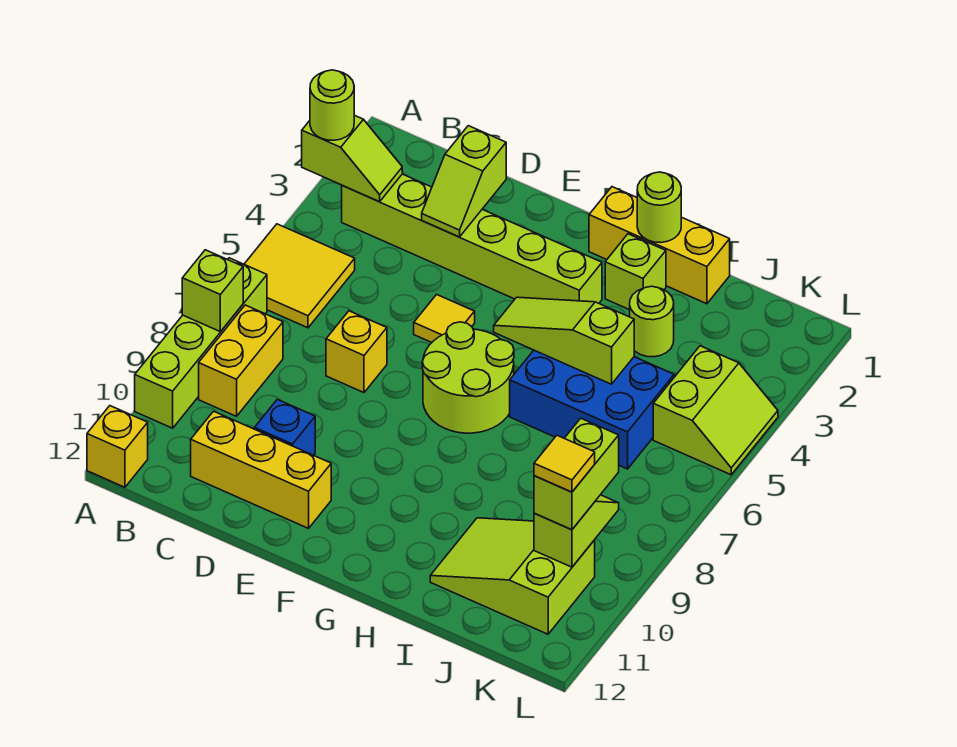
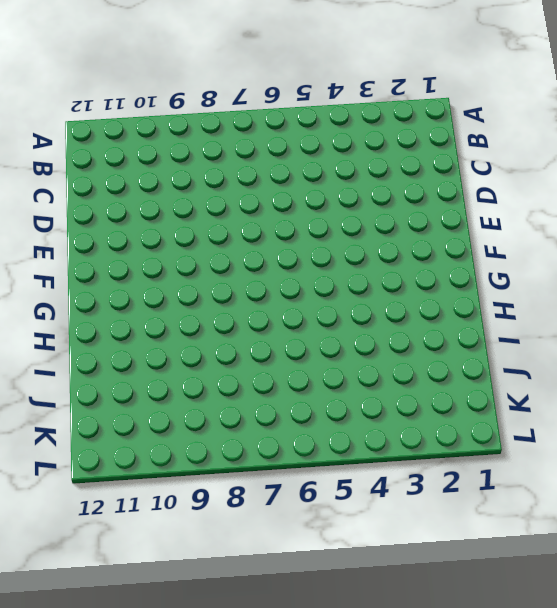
none -> yellow tile A5:B6 level 1
none -> lime brick A7:A10 level 1
none -> yellow brick A12 level 1

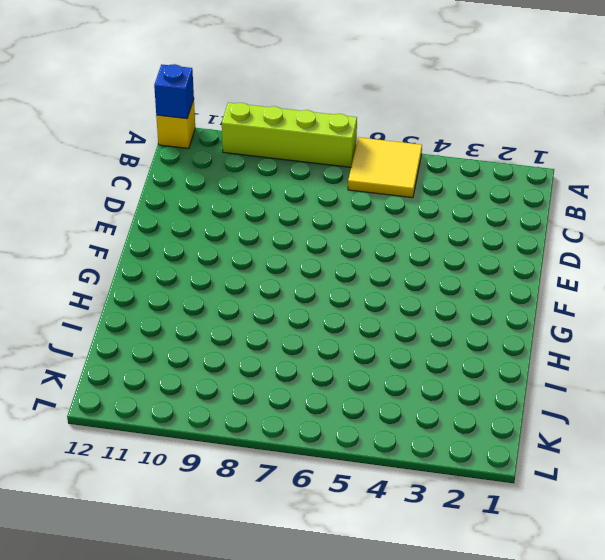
blue brick A12 level 2 -> blue brick D10 level 1
none -> lime brick B3:G3 level 1
none -> yellow brick B8:B9 level 1
none -> yellow brick C11:E11 level 1

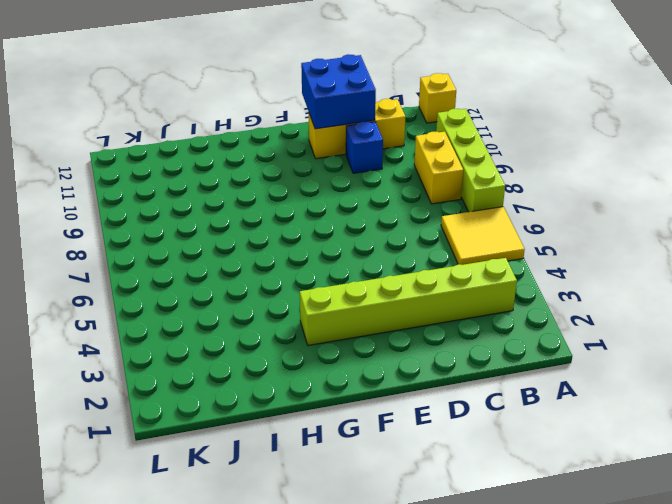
blue brick D11:E12 level 2 -> none
none -> yellow brick D7 level 1
none -> yellow tile E5 level 1
none -> lime round brick F6:G7 level 1

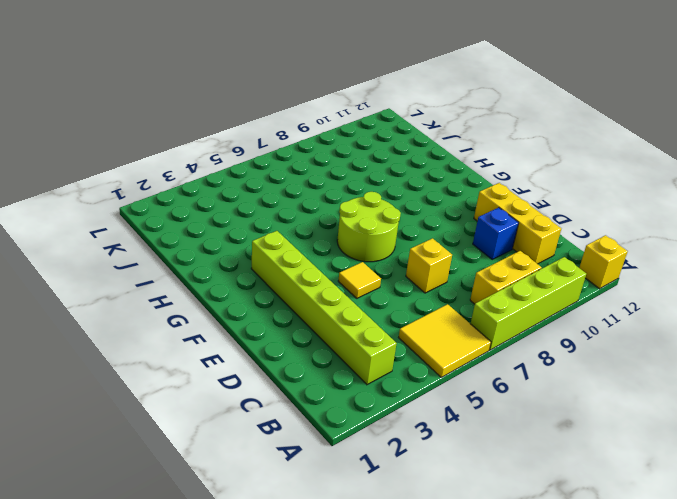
none -> yellow brick G1:I1 level 1
none -> lime brick H2 level 1
none -> blue brick H5:J6 level 1

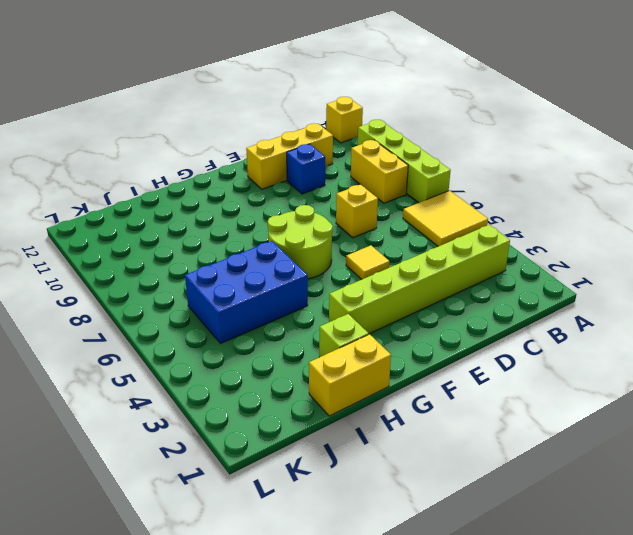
yellow brick H1:I1 level 1 -> yellow brick G1:I1 level 1
none -> lime round brick I3 level 1
none -> lime slope I10:K11 level 1 top K
none -> lime slope K4:L5 level 1 top K

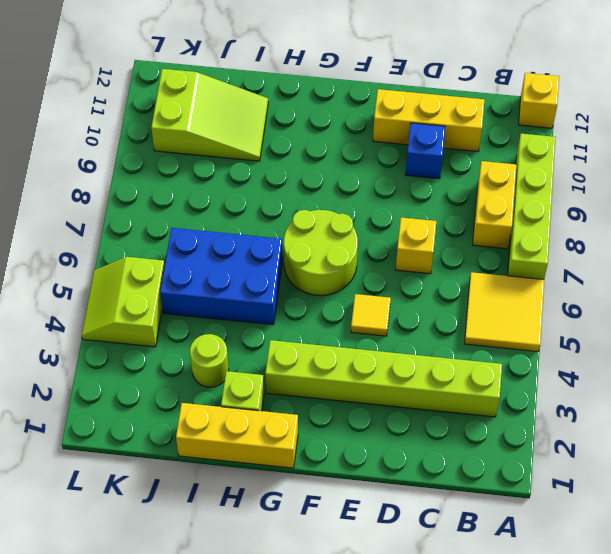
none -> lime slope A3:B3 level 2 top A
none -> lime brick A8 level 2
none -> lime slope D2:D3 level 2 top 2

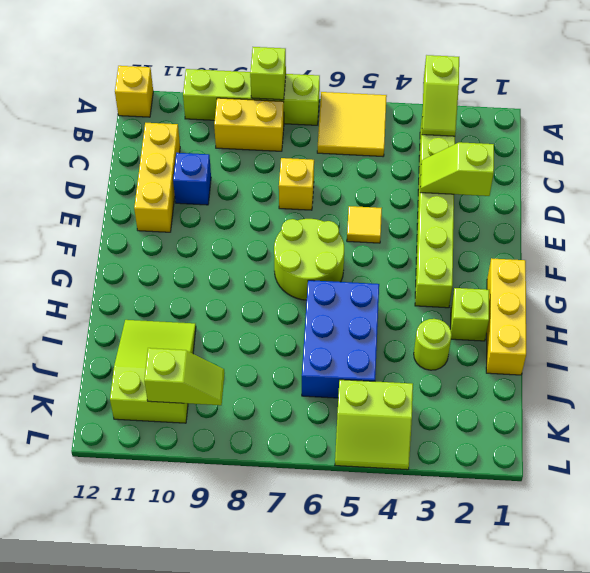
none -> lime slope G5:I5 level 2 top I
none -> lime round brick H1 level 2
none -> lime round brick A3 level 3

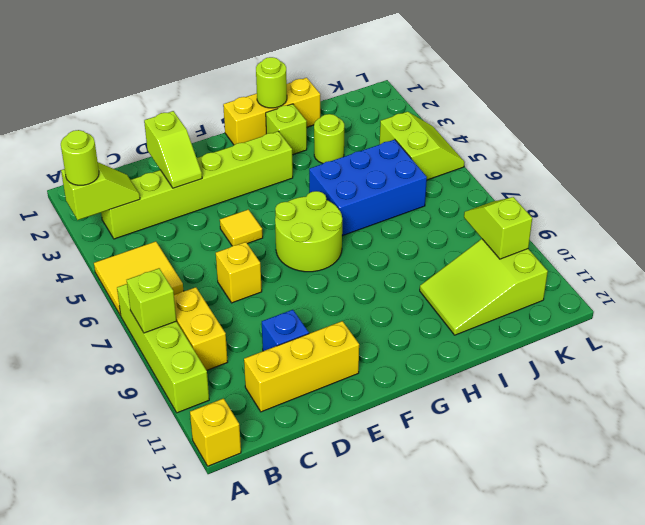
none -> lime slope G5:I5 level 2 top I
none -> lime brick K9:K10 level 3
none -> yellow tile K10 level 4

